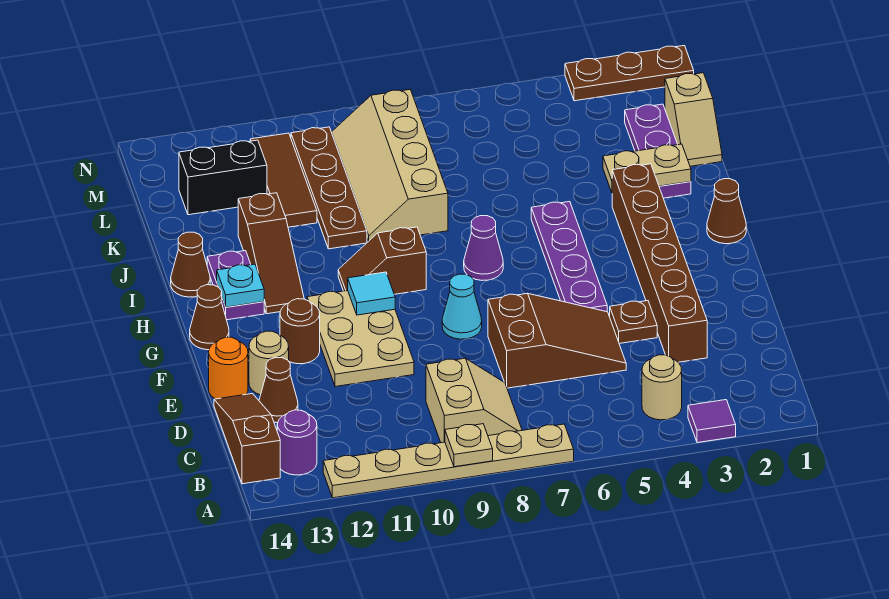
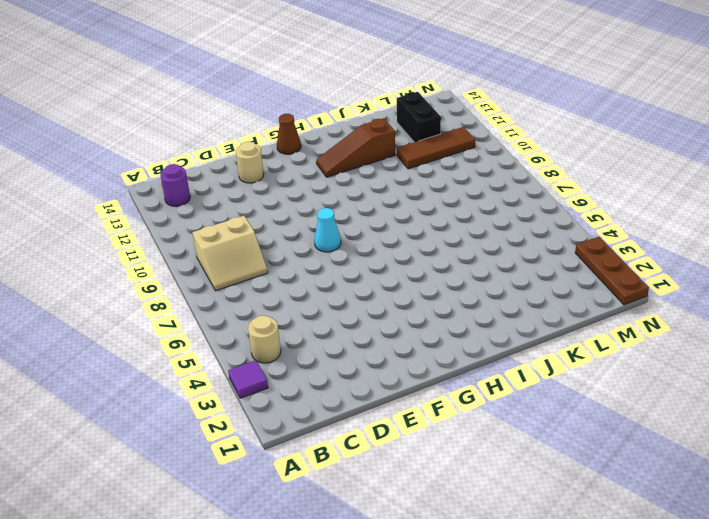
none -> tan plate A7:A12 level 1
none -> brown slope B14:D14 level 1 top B
none -> brown brick D3:I3 level 1
none -> brown slope D5:E7 level 1 top 7

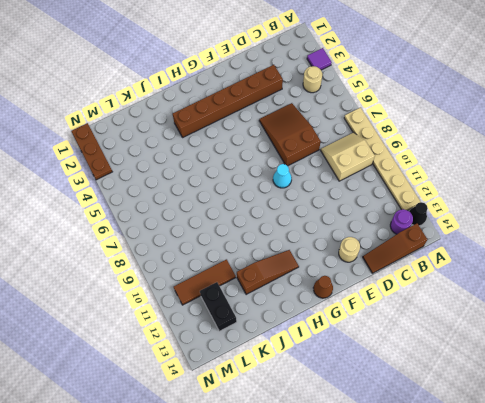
black cone A13 level 1 -> none
none -> brown cone D13 level 1
none -> brown plate E4 level 1
none -> tan plate E10:G11 level 1
none -> orange round brick E14 level 1

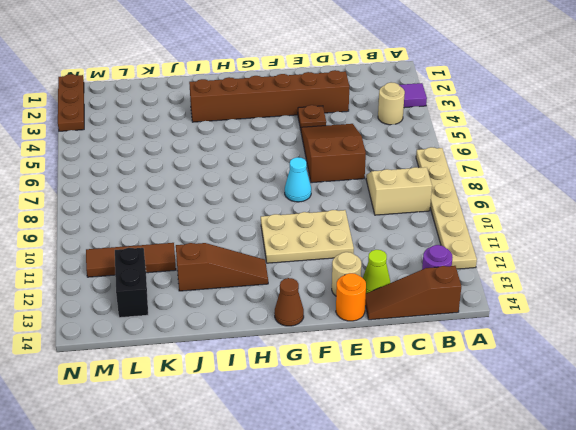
lime cone D13 level 1 -> brown cone D13 level 1
none -> purple plate F5:I5 level 1
none -> brown round brick F12 level 1
none -> brown cone H1 level 1
none -> purple cone H7 level 1

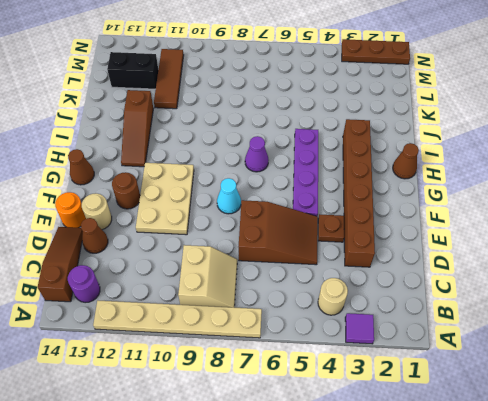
none -> brown slope H9:H10 level 1 top 9
none -> purple plate H13:I13 level 1
none -> brown cone I14 level 1
none -> purple plate J2:L2 level 1

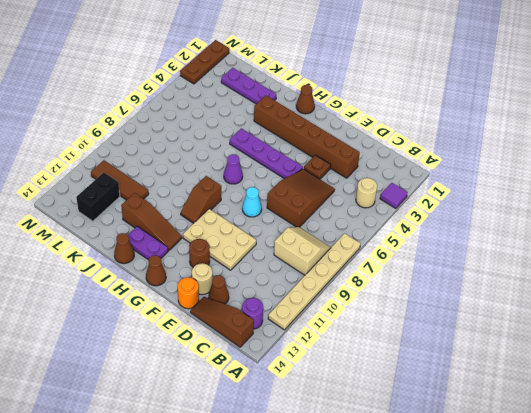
none -> tan slope J8:M9 level 1 top 8
none -> brown plate J10:M10 level 1
none -> tan slope K1:L1 level 1 top L
none -> tan plate A9 level 2

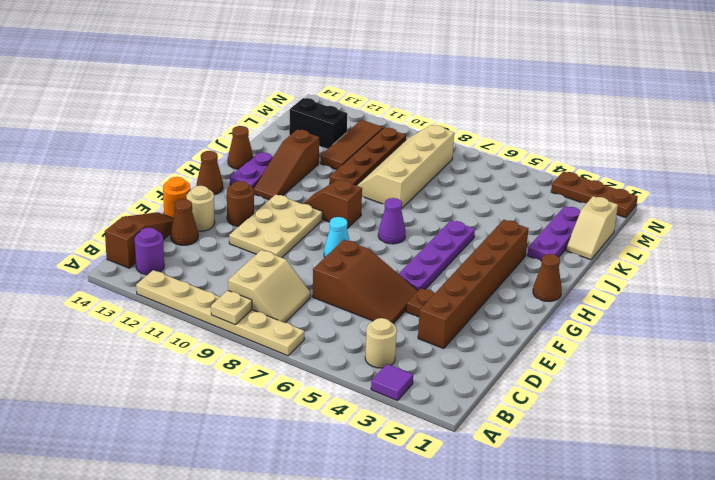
none -> cyan tile G10 level 2
none -> cyan plate H13 level 2
none -> tan plate J2:J3 level 2

